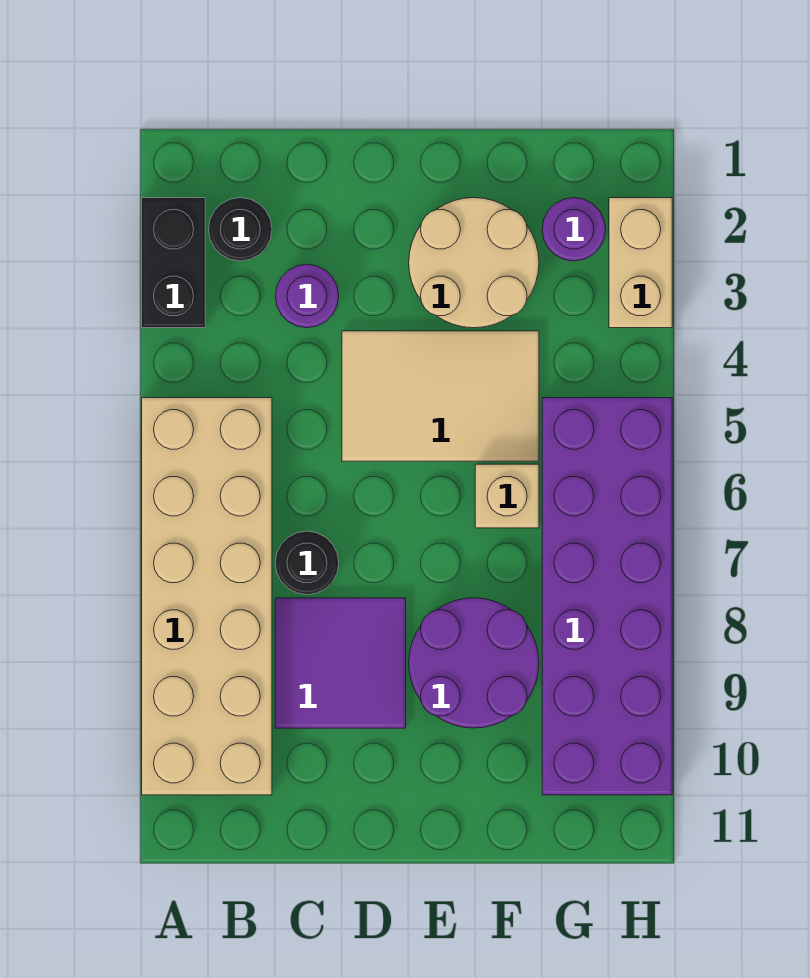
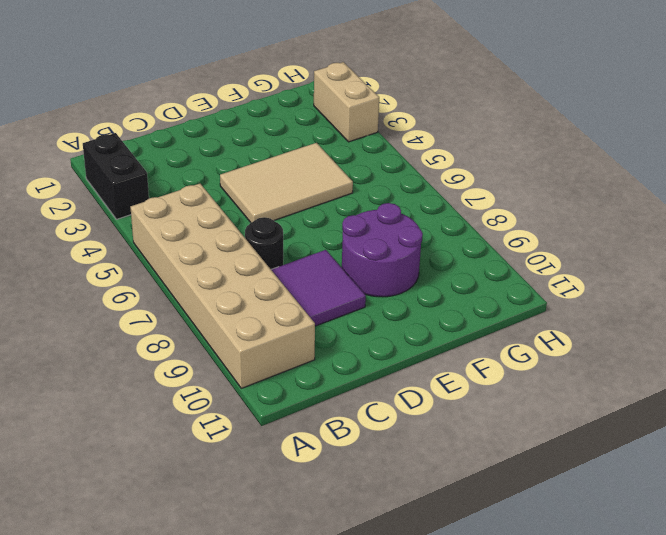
none -> black round brick B2 level 1
none -> purple round brick C3 level 1
none -> tan round brick E2:F3 level 1

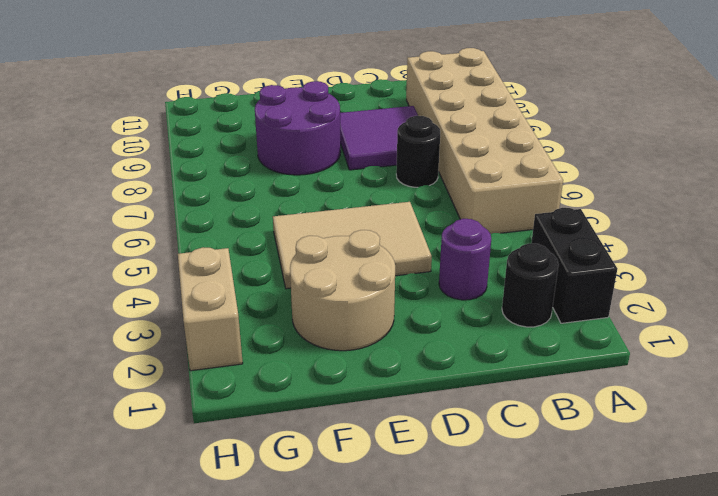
none -> tan brick F6 level 1
none -> purple round brick G2 level 1
none -> purple brick G5:H10 level 1

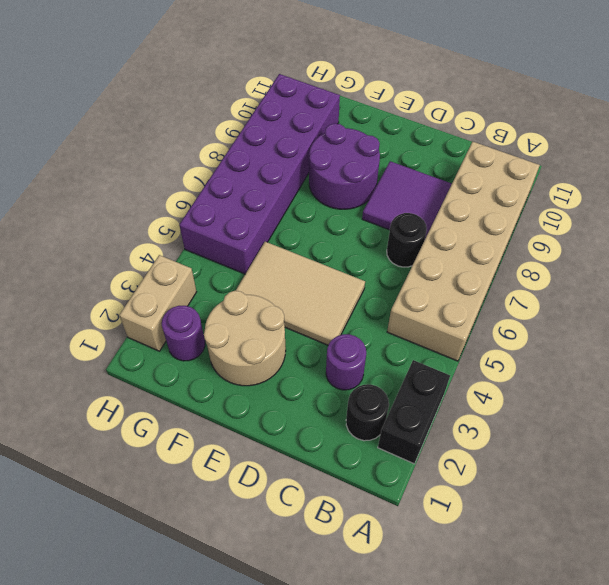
none -> tan brick F6 level 1

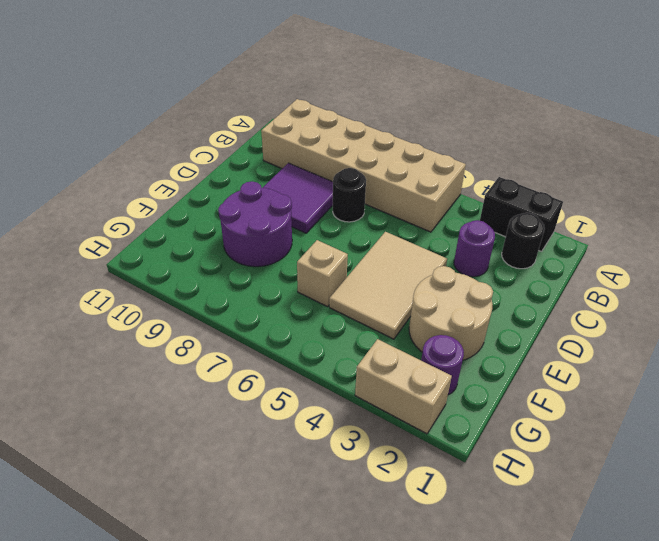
none -> purple brick G5:H10 level 1

